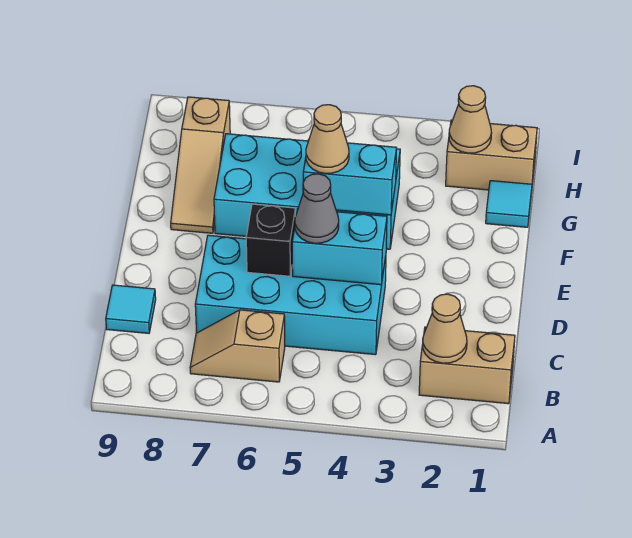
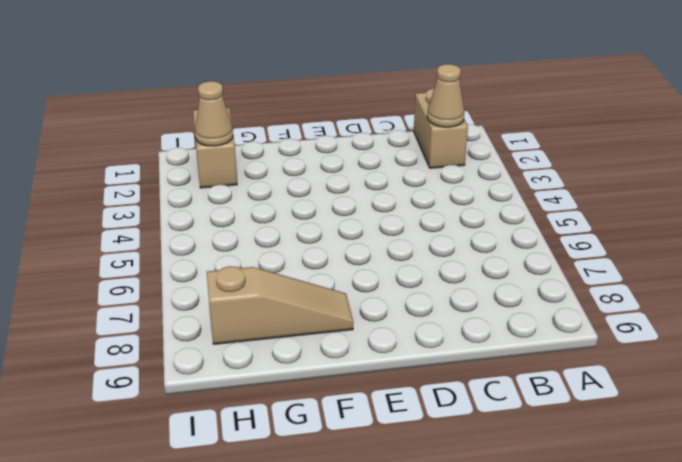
none -> tan slope B6:B7 level 1 top 6
none -> cyan brick C4:D7 level 1
none -> cyan tile C9 level 1

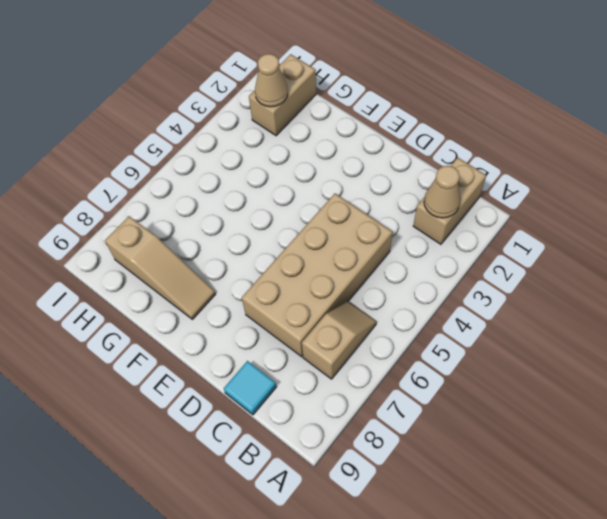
tan slope B6:B7 level 1 top 7 -> tan slope B6:B7 level 1 top 6
tan brick C4:D7 level 1 -> cyan brick C4:D7 level 1
none -> cyan brick F4:G7 level 1
none -> cyan tile G1 level 1
none -> cyan brick D4:D5 level 2

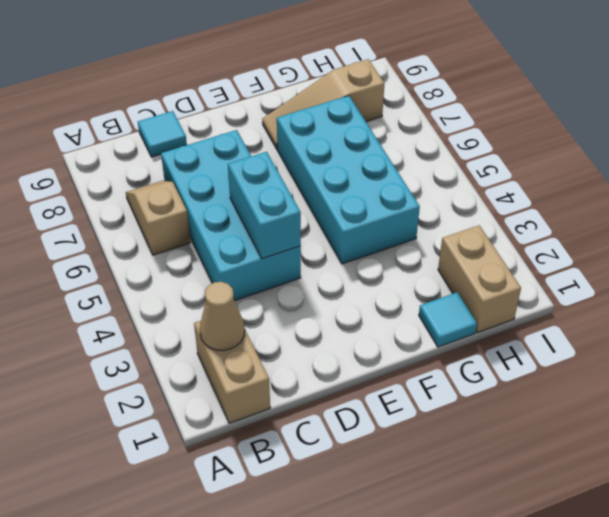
none -> black brick D6 level 2
none -> cyan brick F4:F5 level 2
none -> tan cone H2 level 2

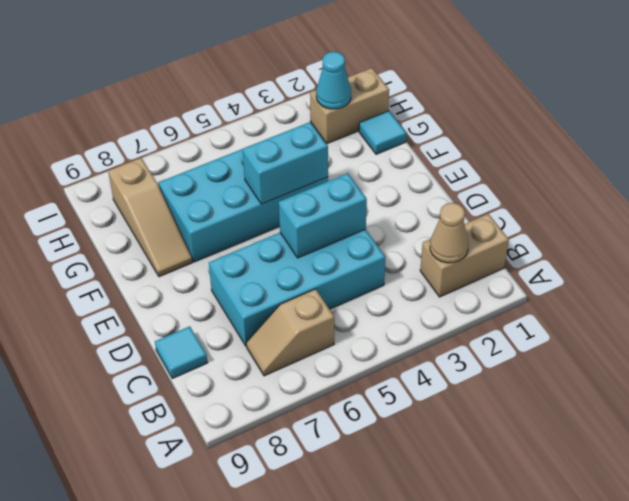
cyan cone H2 level 2 -> tan cone H2 level 2
none -> black brick D6 level 2
none -> grey cone D5 level 3
none -> tan cone F5 level 3

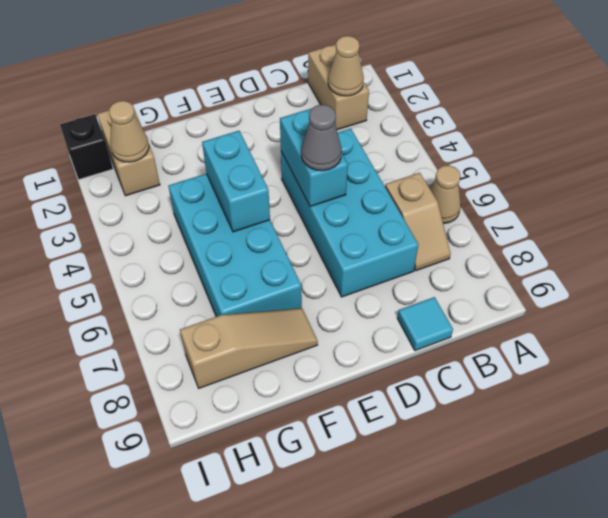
tan cone A6 level 1 -> tan cone F5 level 3
black brick I1 level 1 -> black brick D6 level 2
none -> cyan tile G1 level 1

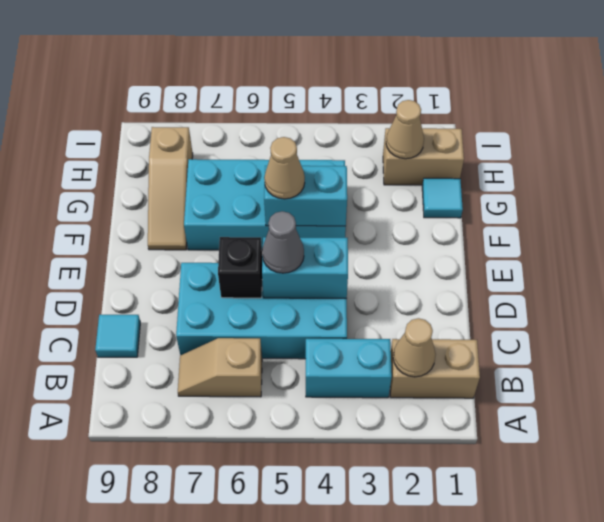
cyan brick B3:B4 level 1 -> none

